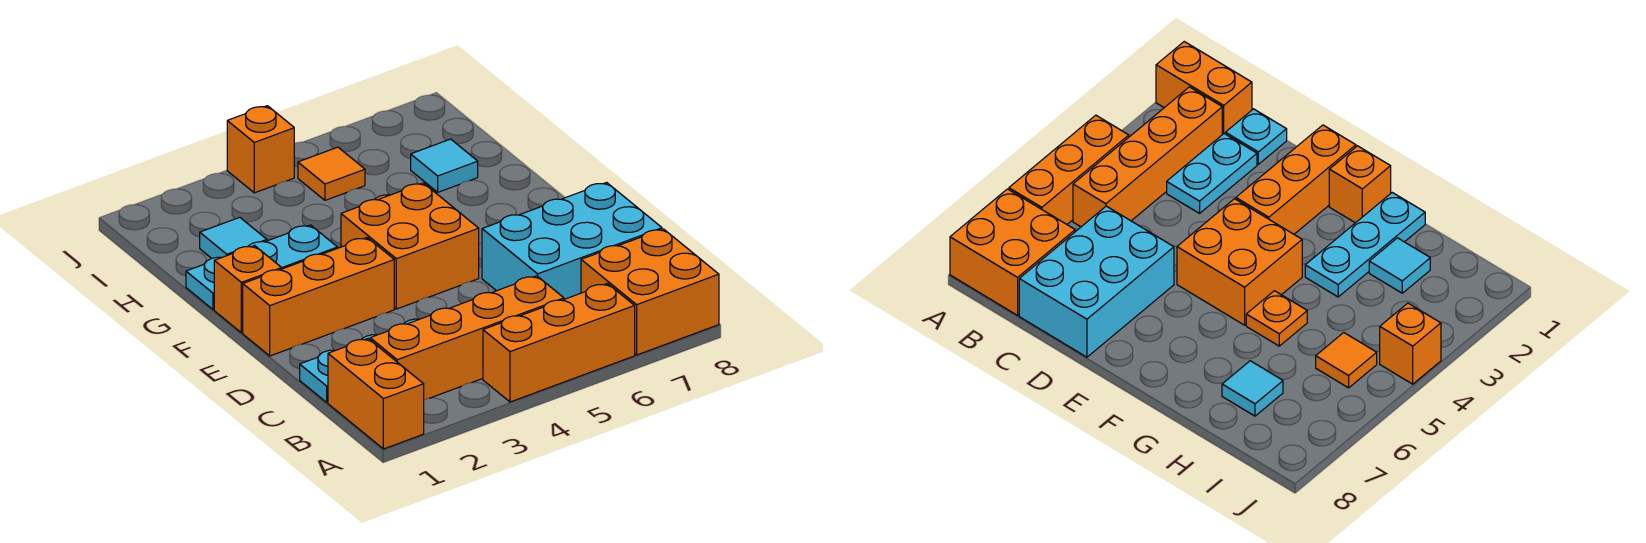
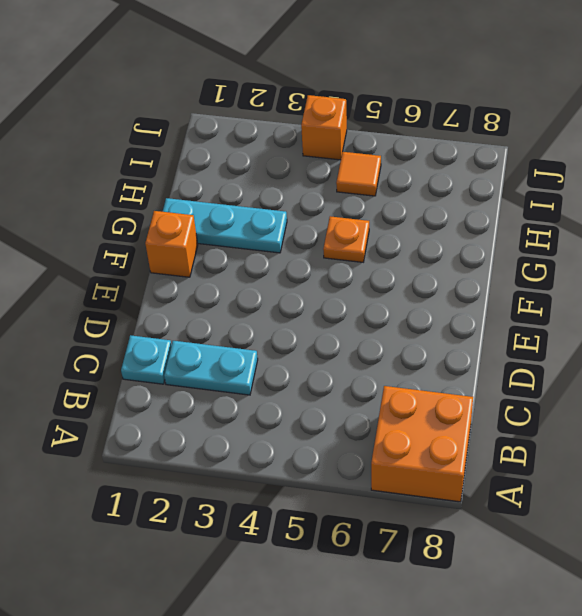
none -> orange brick A1:B1 level 1
none -> orange brick A4:A6 level 1
none -> orange brick B2:B5 level 1

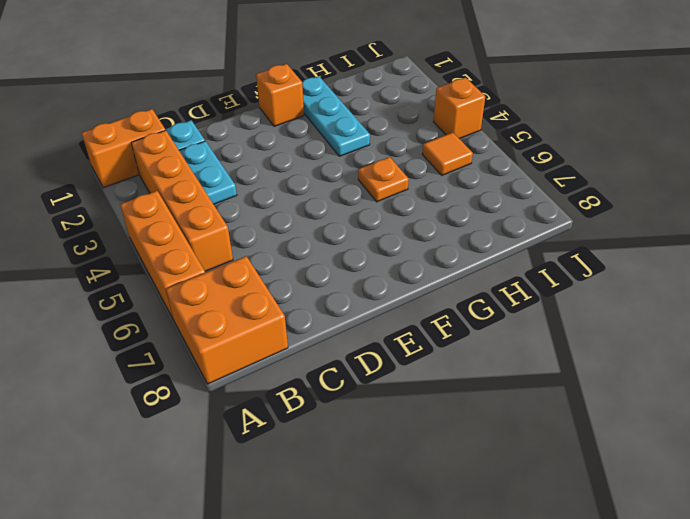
none -> cyan brick C6:D8 level 1
none -> orange brick E1:E3 level 1
none -> orange brick E4:F5 level 1

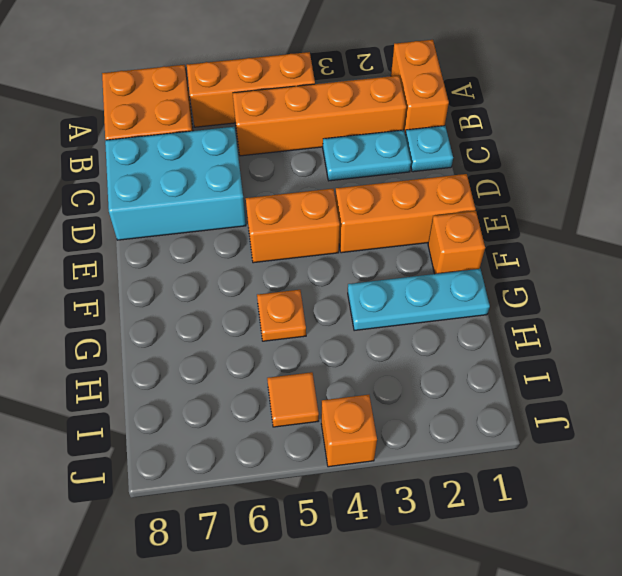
orange brick E4:E5 level 1 -> orange brick E4:F5 level 1
none -> cyan tile H2 level 1
none -> cyan tile H7 level 1

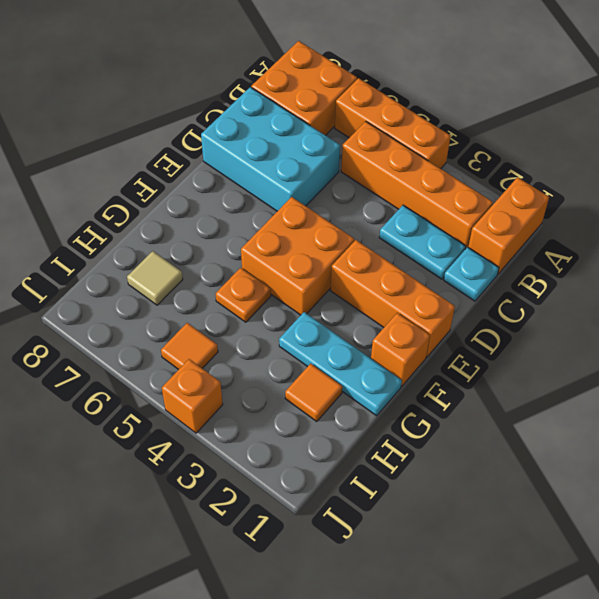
orange tile H2 level 1 -> cyan tile H2 level 1
tan tile H7 level 1 -> cyan tile H7 level 1

